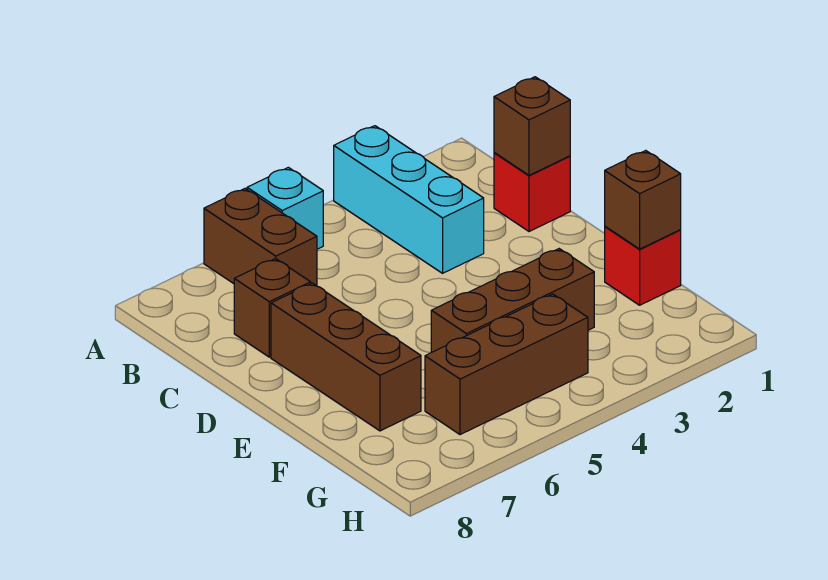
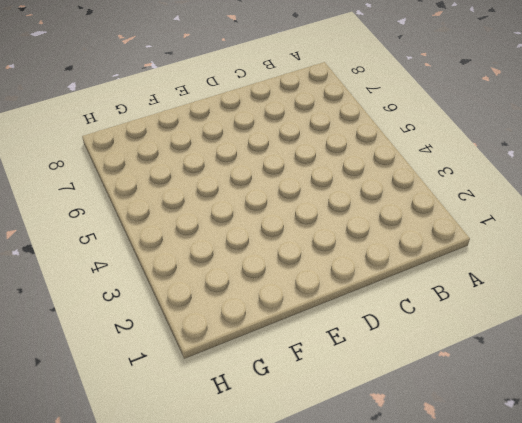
none -> cyan brick A3:C3 level 1
none -> cyan brick A5 level 1

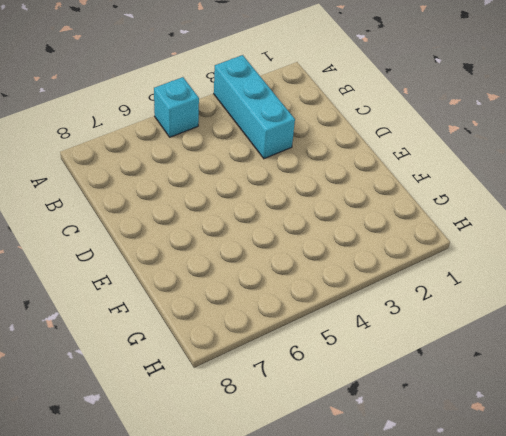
none -> brown brick A6:B6 level 1
none -> red brick C1 level 1

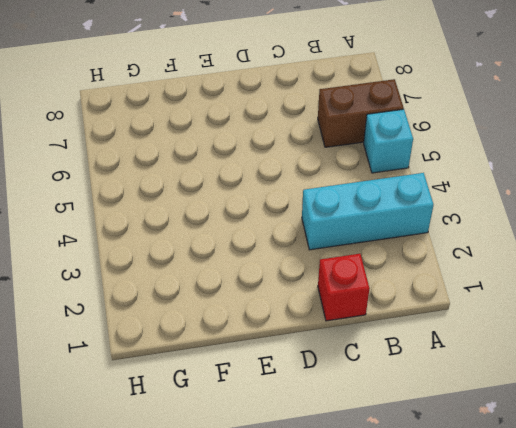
none -> brown brick C7 level 1
none -> brown brick D7:F7 level 1

